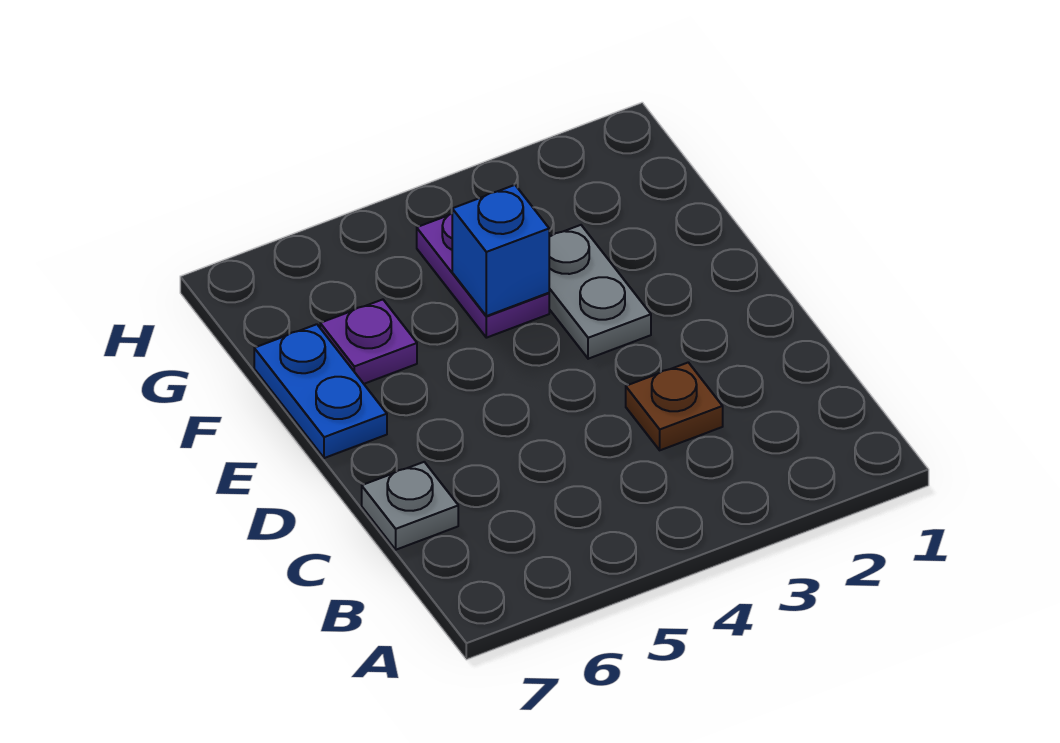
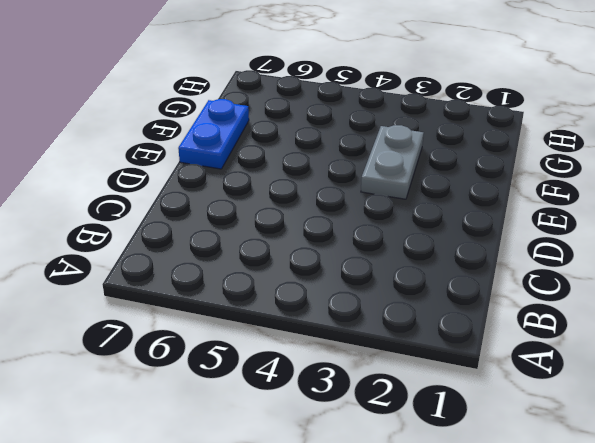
none -> brown plate C3 level 1
none -> grey plate C7 level 1

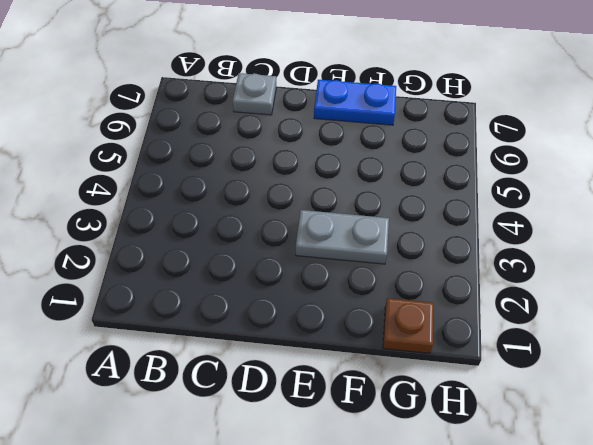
brown plate G1 level 1 -> brown plate C3 level 1
none -> purple plate F4:G4 level 1
none -> purple plate F6 level 1

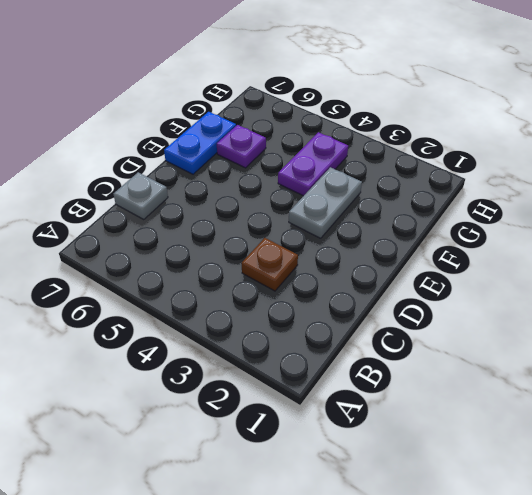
none -> blue brick F4 level 2

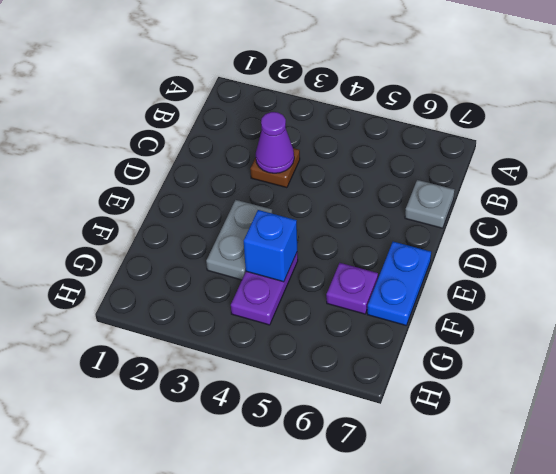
purple cone C3 level 2 -> none

